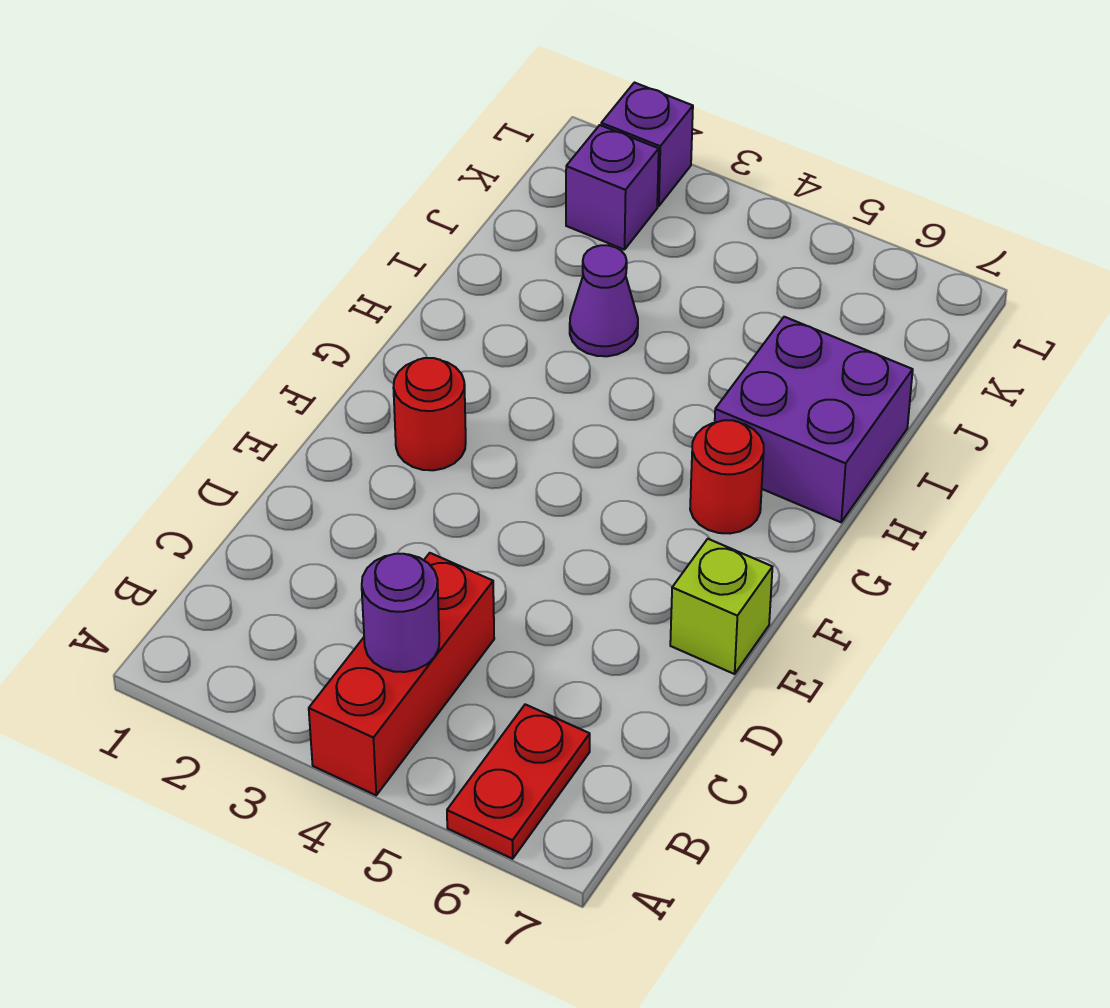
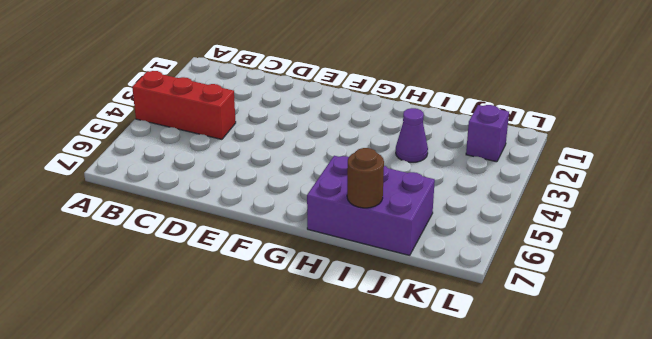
purple brick H6:J7 level 1 -> purple brick H6:I7 level 1
brown round brick I7 level 2 -> none
none -> red plate A6:B6 level 1
none -> lime brick E7 level 1

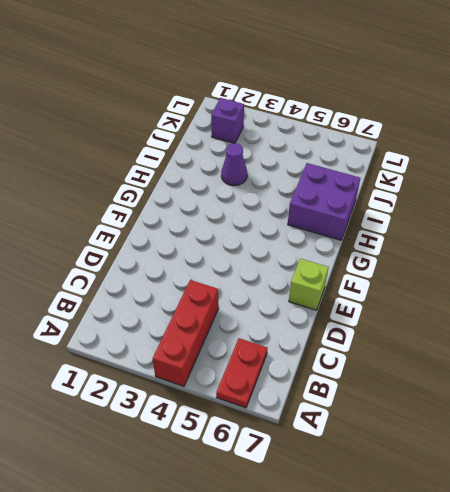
none -> red round brick F2 level 1
none -> red round brick G6 level 1

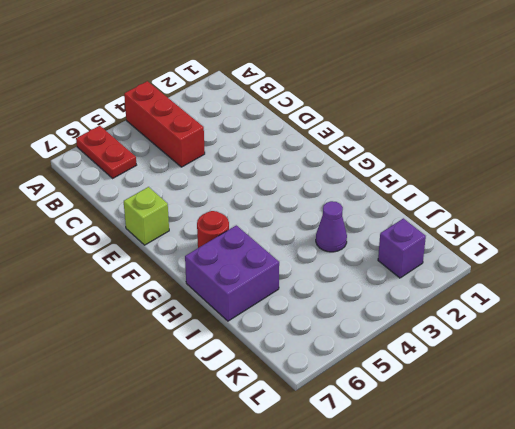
none -> red round brick F2 level 1
none -> purple brick L2 level 1

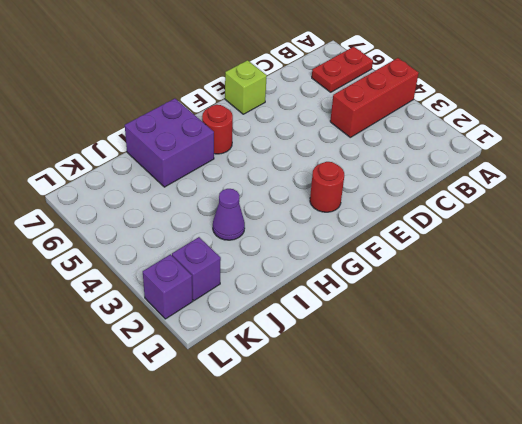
none -> purple round brick B4 level 2

